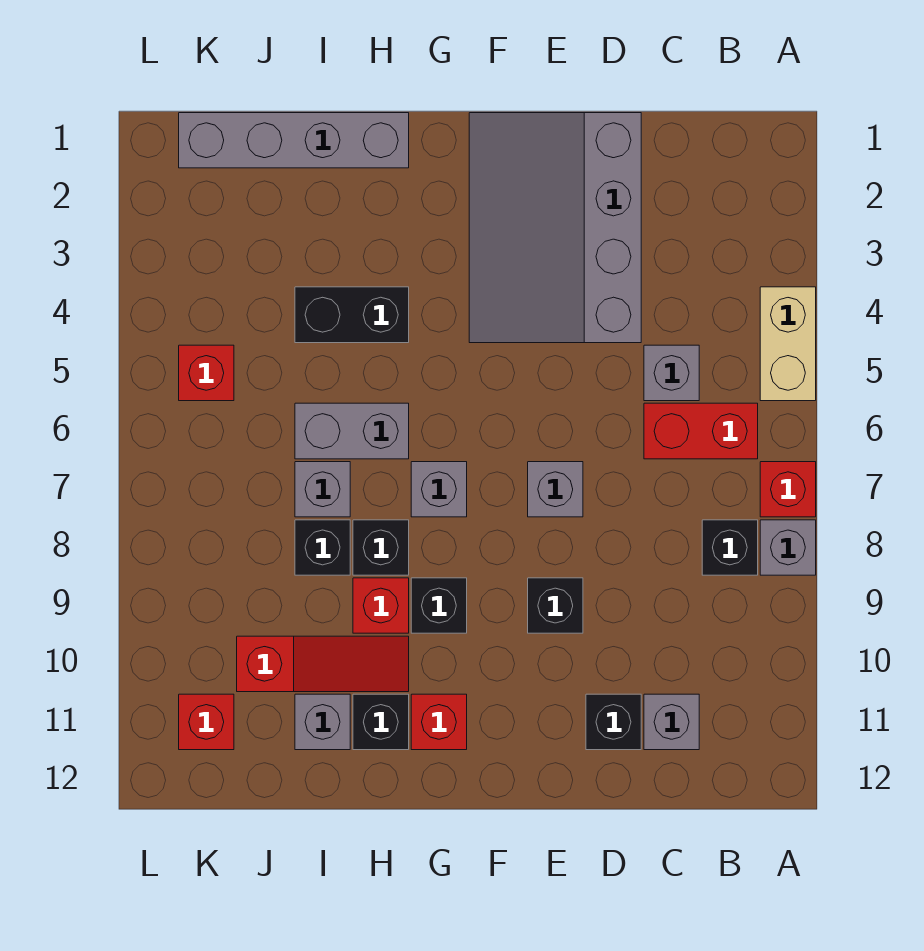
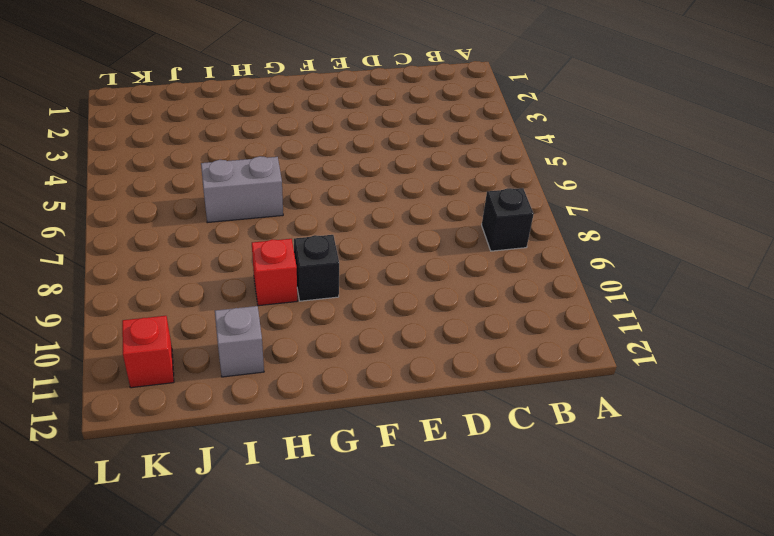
none -> tan brick A4:A5 level 1
none -> red brick A7 level 1
none -> grey brick A8 level 1

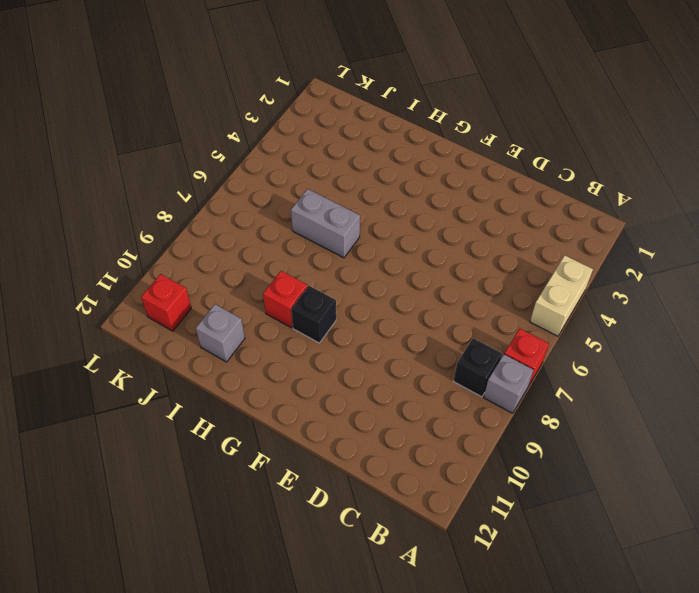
none -> red brick B6:C6 level 1
none -> grey brick C5 level 1
none -> grey brick C11 level 1

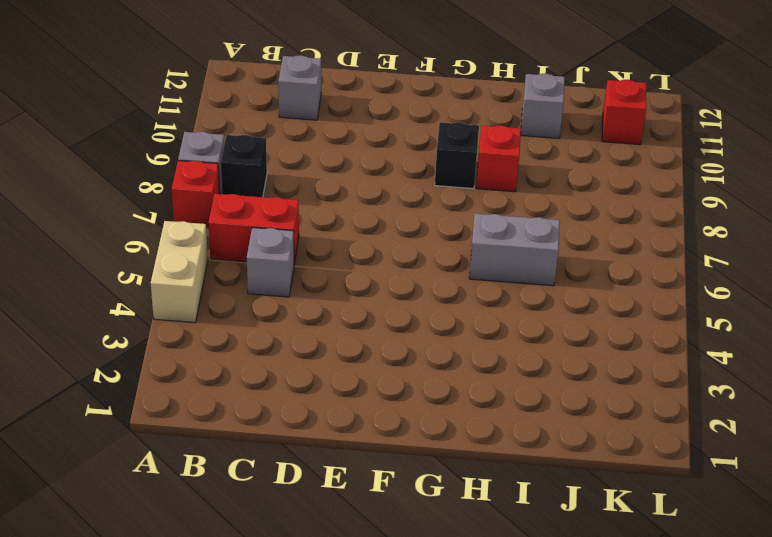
none -> grey slope D1:F4 level 1 top D
none -> black brick D11 level 1
none -> grey brick E7 level 1

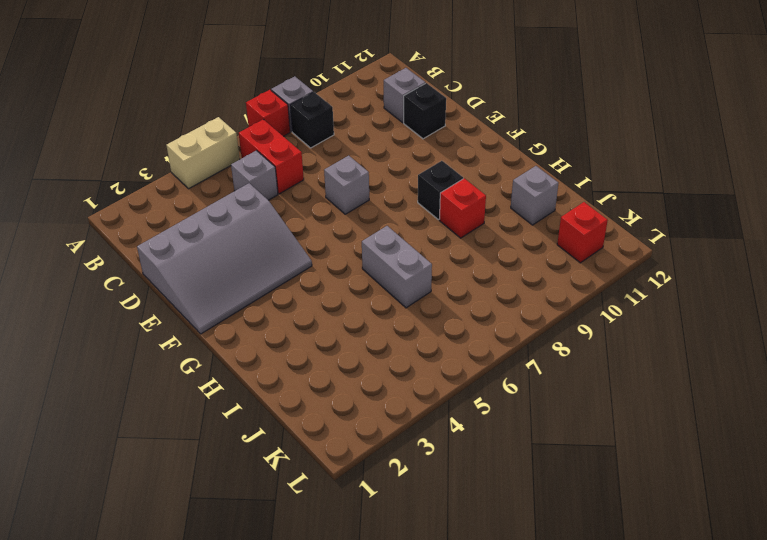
none -> black brick E9 level 1
none -> grey brick G7 level 1
none -> red brick G11 level 1

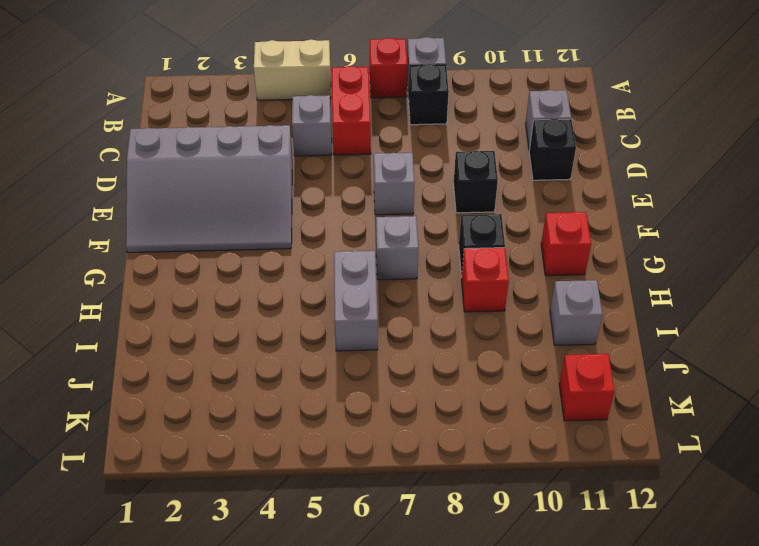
none -> grey brick H1:K1 level 1
none -> black brick H4:I4 level 1
none -> black brick H8 level 1

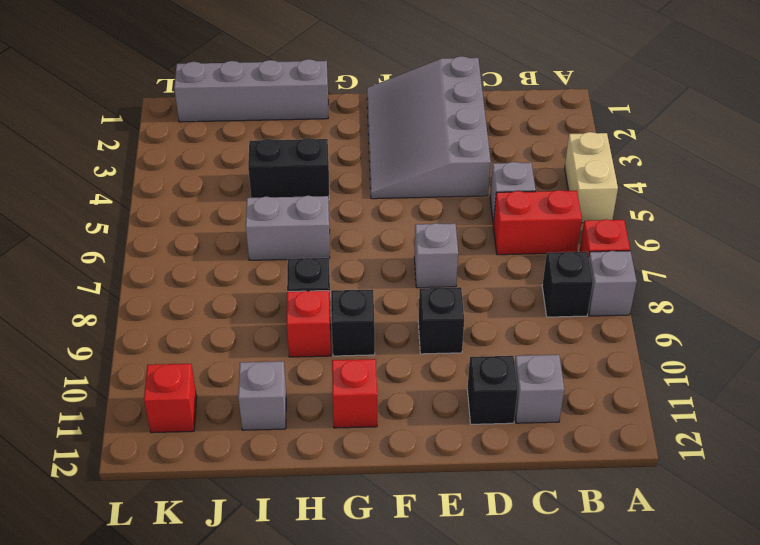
none -> grey brick G7 level 1
none -> red slope H10:J10 level 1 top J
none -> black brick H11 level 1

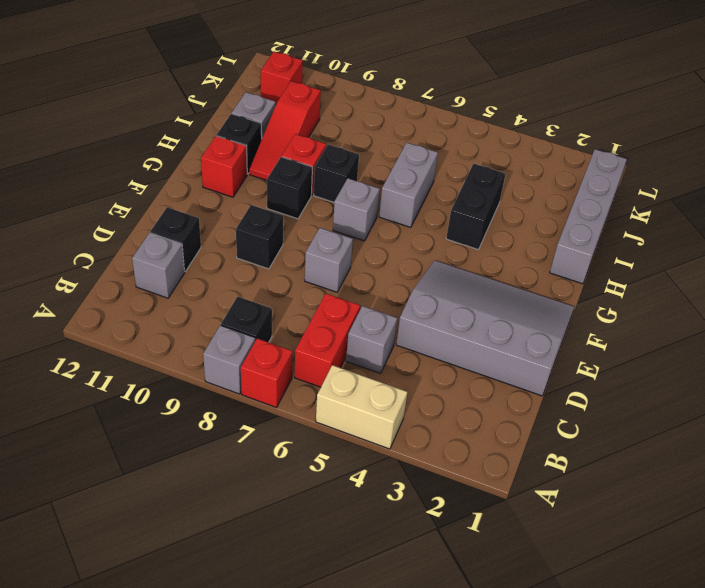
none -> grey brick I7 level 1
none -> black brick I8 level 1
none -> red brick K5 level 1

